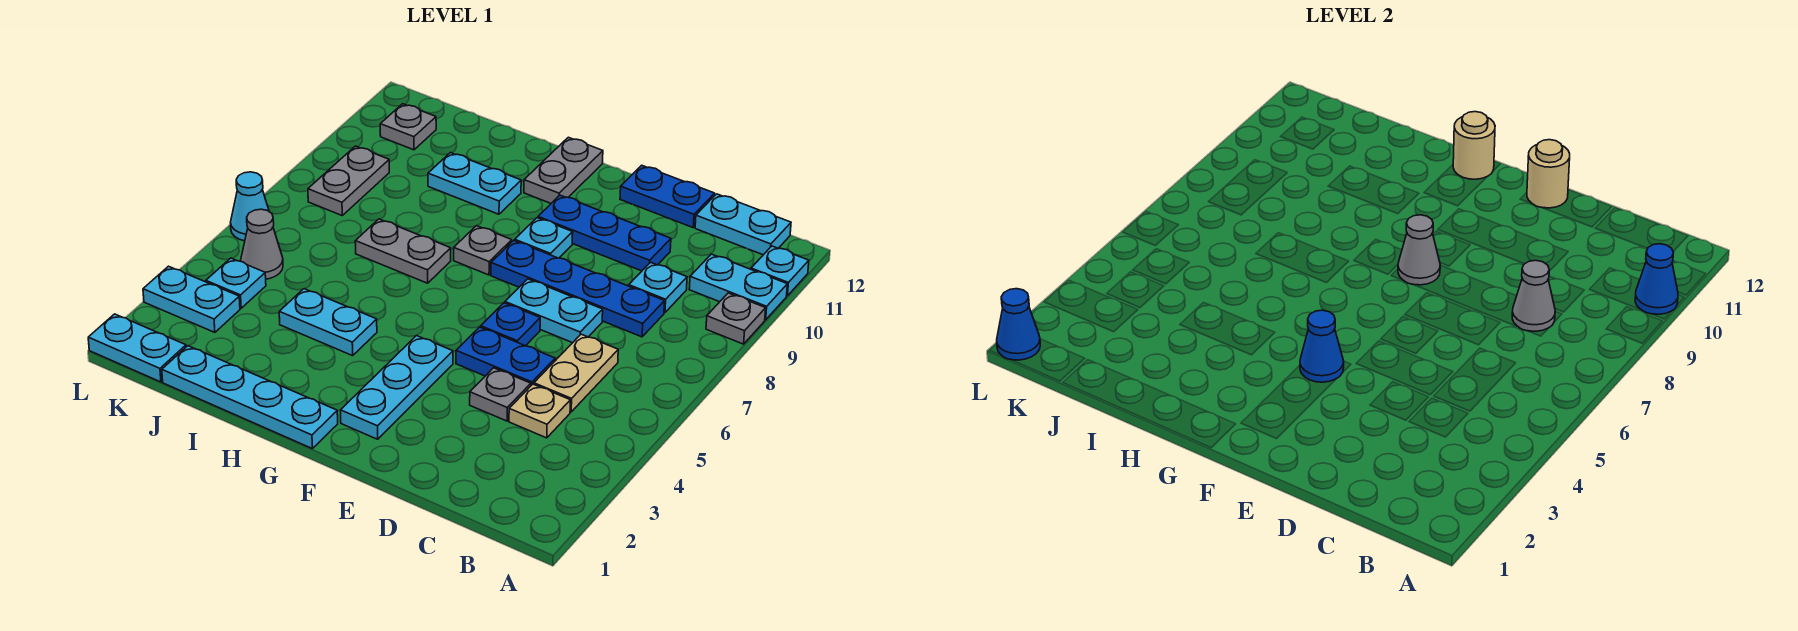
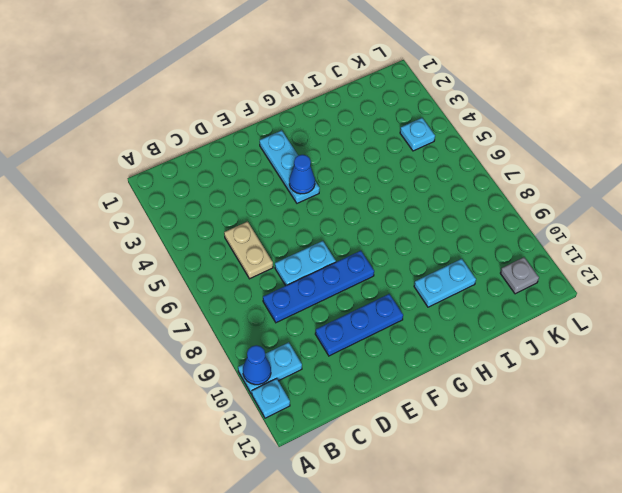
none -> grey plate A9 level 1
none -> cyan plate B12:C12 level 1
none -> tan plate C4 level 1
none -> cyan plate C9 level 1

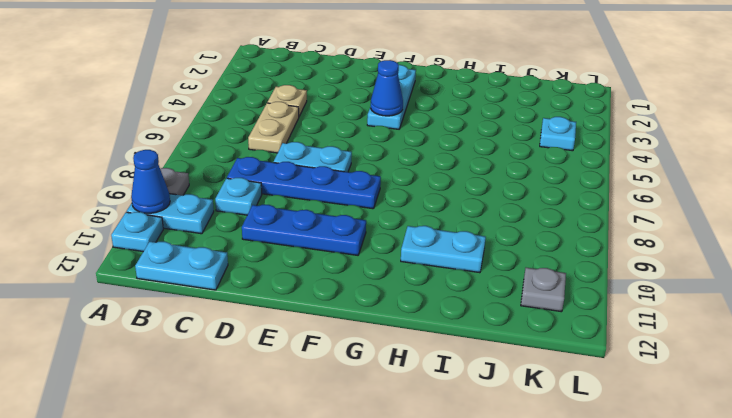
none -> grey plate D4 level 1
none -> blue plate D5:E5 level 1
none -> blue plate D12:E12 level 1
none -> blue plate E6 level 1

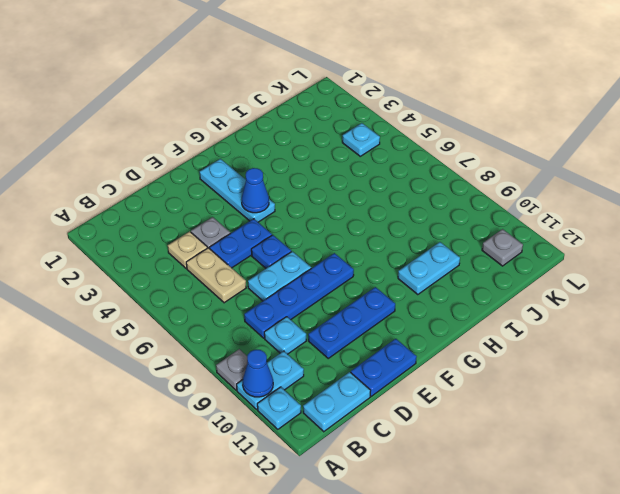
none -> cyan plate F9 level 1
none -> cyan plate G1:J1 level 1
none -> grey plate G8 level 1
none -> grey plate G11:G12 level 1

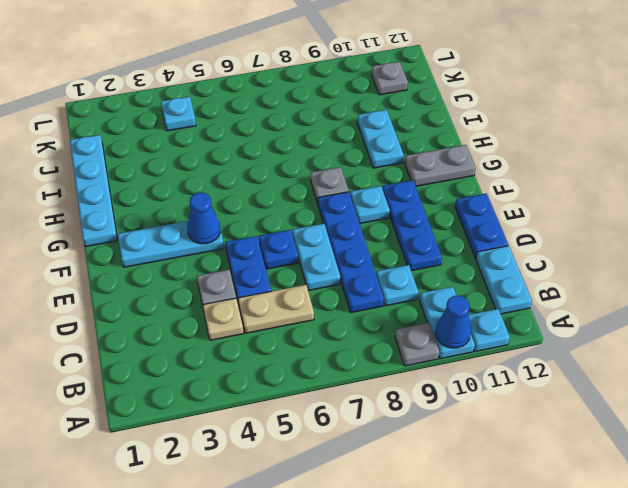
none -> cyan plate H4:I4 level 1
none -> grey plate H7:I7 level 1
none -> cyan plate K1:L1 level 1
none -> cyan plate K3:L3 level 1

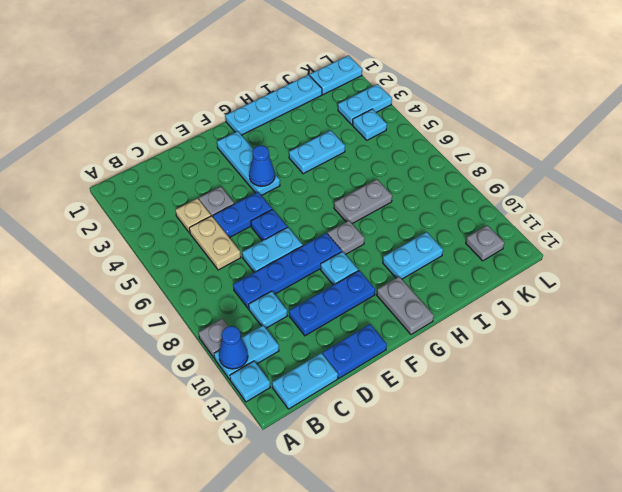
none -> grey cone K5 level 1
none -> grey plate K8:K9 level 1
none -> cyan cone L6 level 1
none -> grey cone C8 level 2

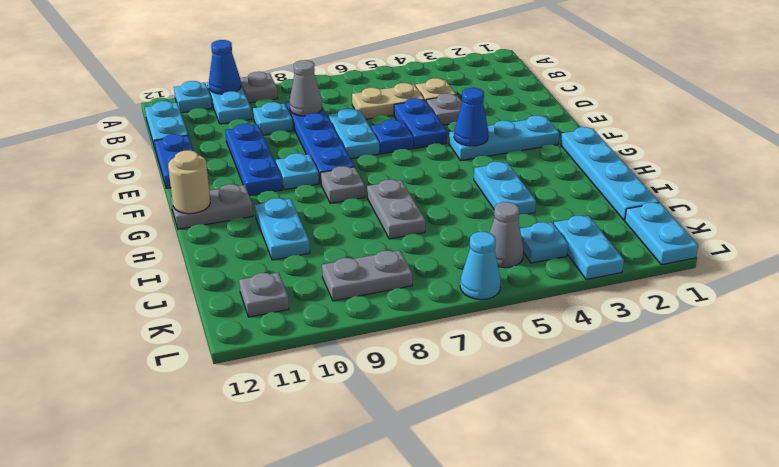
none -> tan round brick E12 level 2
none -> grey cone F8 level 2
none -> blue cone L1 level 2

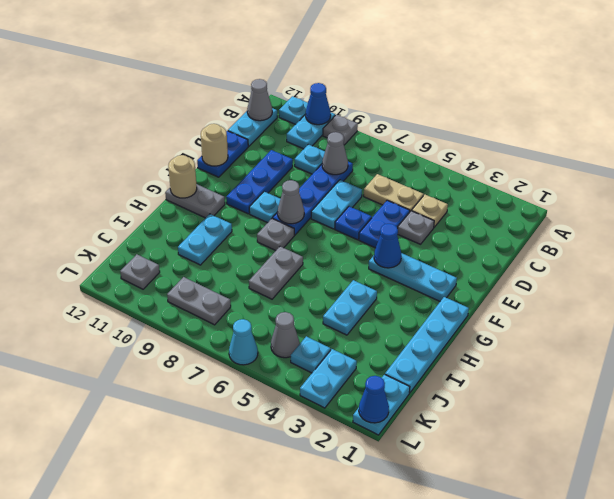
grey cone B12 level 2 -> none

